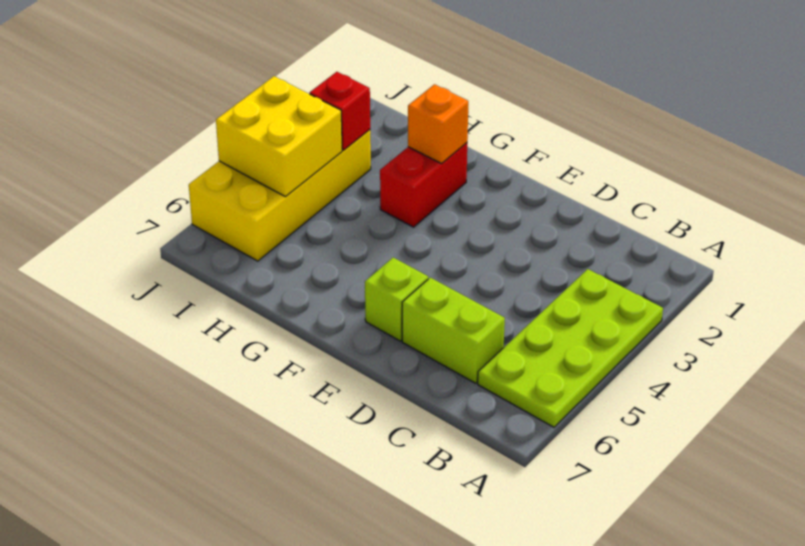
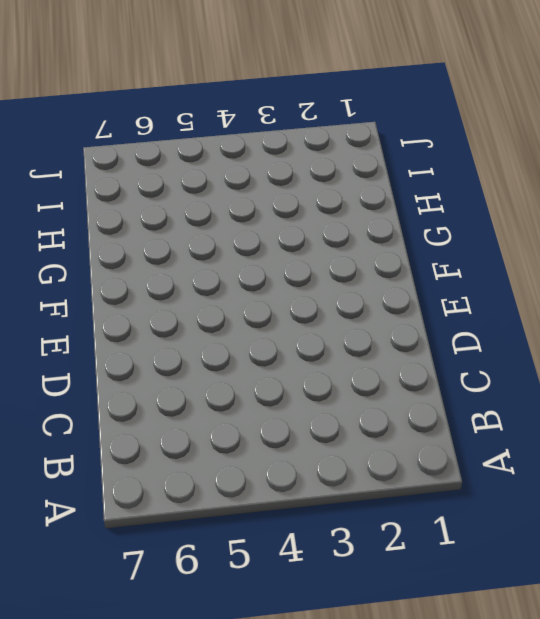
none -> lime plate A3:B6 level 1
none -> lime brick C6:D6 level 1

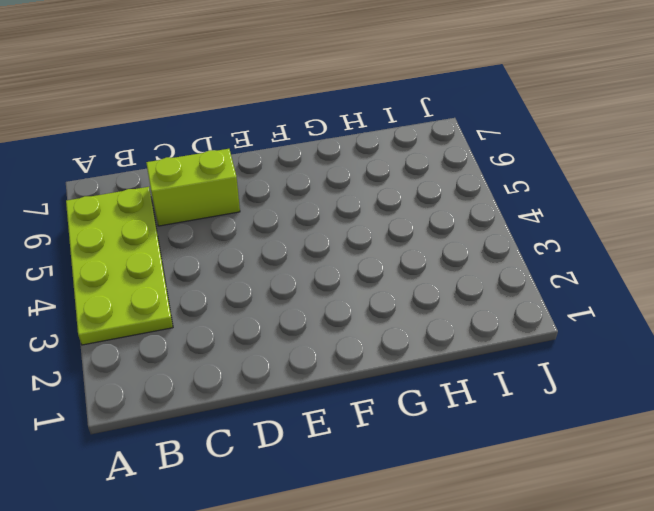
none -> lime brick E6 level 1
none -> red brick G2:G3 level 1

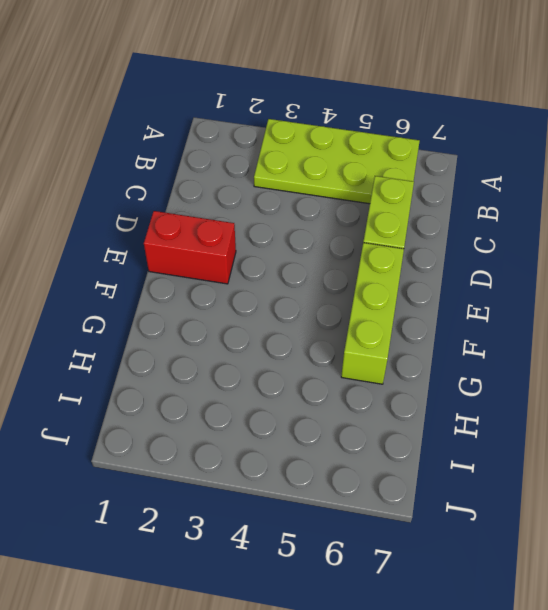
red brick E1:E2 level 1 -> red brick G2:G3 level 1
lime brick E6:G6 level 1 -> lime brick E6 level 1
none -> yellow brick I3:J6 level 1
none -> orange brick G2 level 2

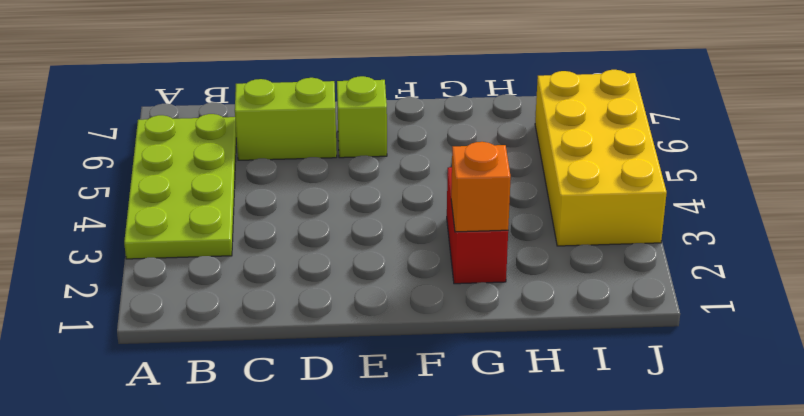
none -> red brick I3 level 2
none -> yellow brick I4:J5 level 2

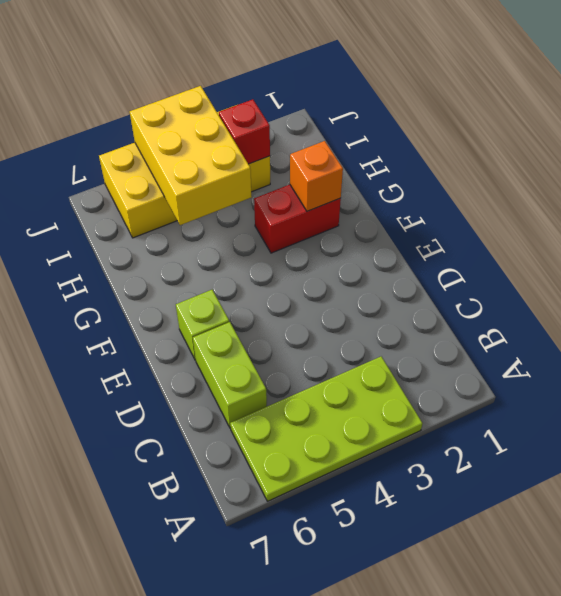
yellow brick H4:J5 level 2 -> yellow brick I4:J5 level 2

